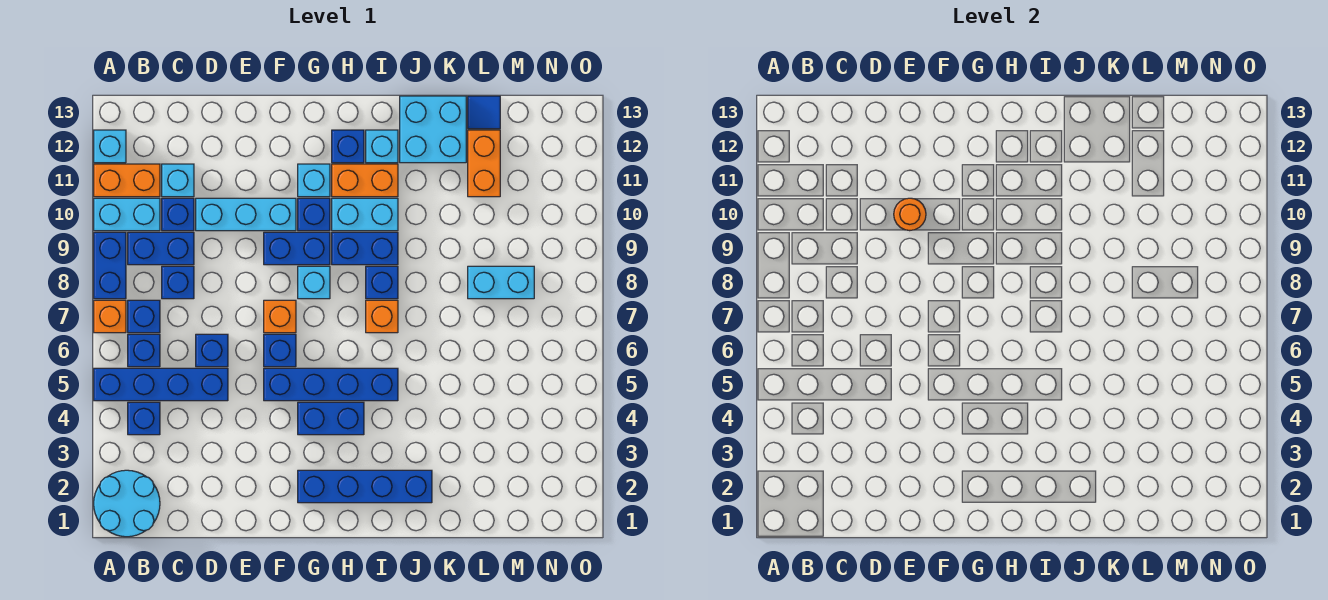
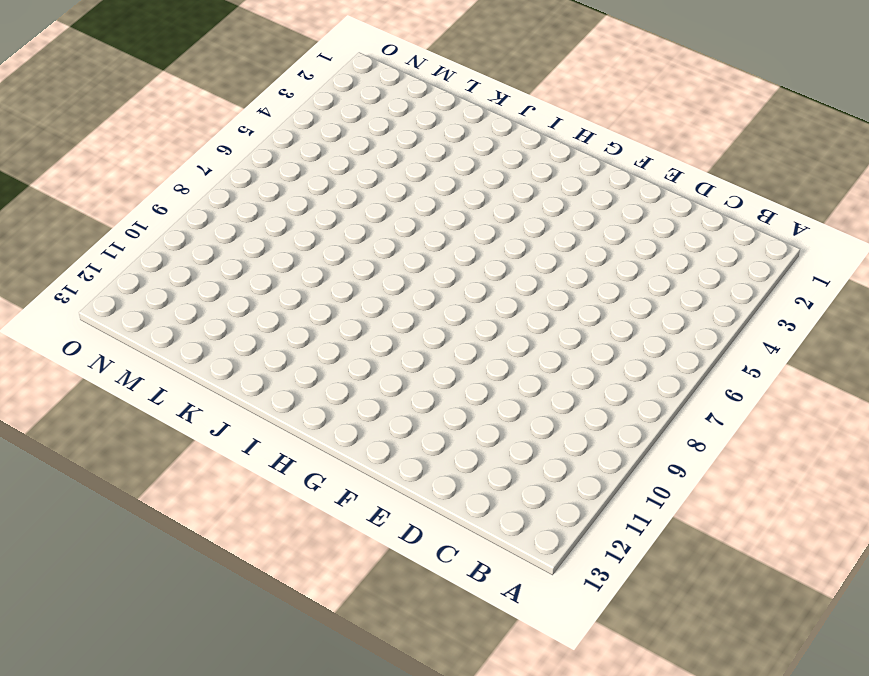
none -> cyan round brick A1:B2 level 1
none -> blue brick A5:D5 level 1
none -> orange brick A7 level 1
none -> blue brick A8:A9 level 1

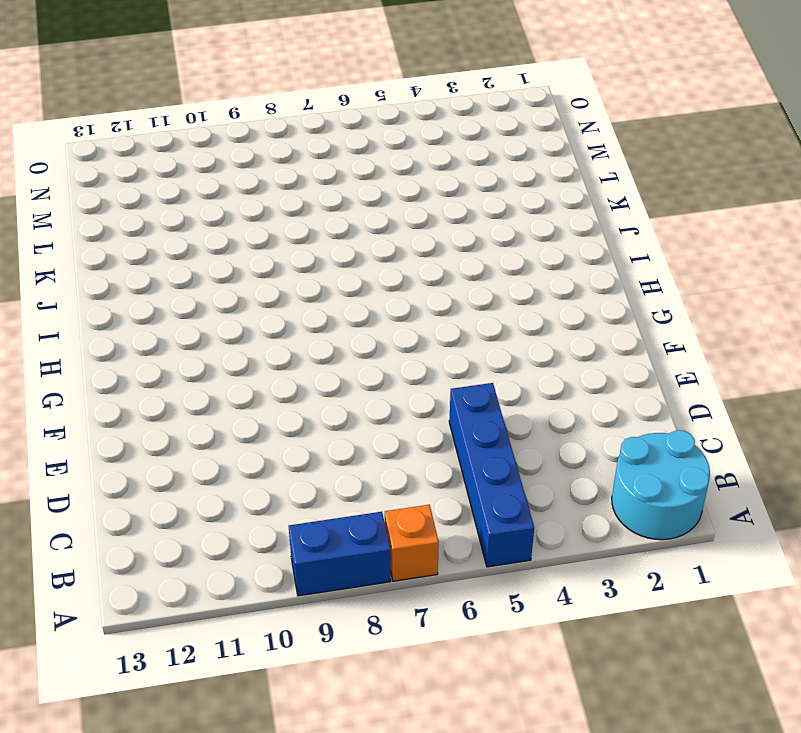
none -> cyan brick A10:B10 level 1
none -> orange brick A11:B11 level 1
none -> cyan brick A12 level 1
none -> blue brick B4 level 1

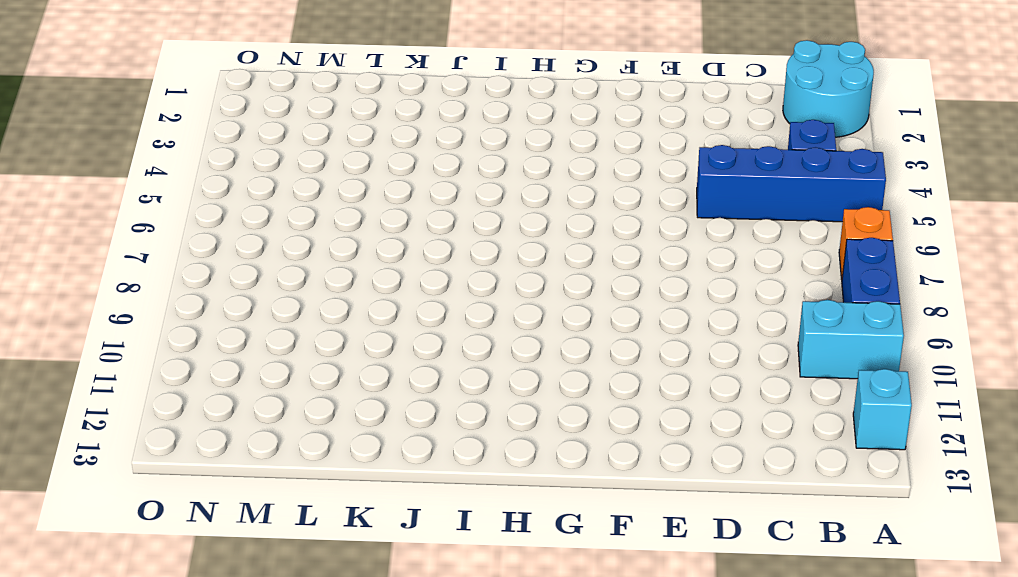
none -> orange brick A11:B11 level 1
none -> blue brick B6 level 1
none -> blue brick B7 level 1
none -> blue brick B9:C9 level 1

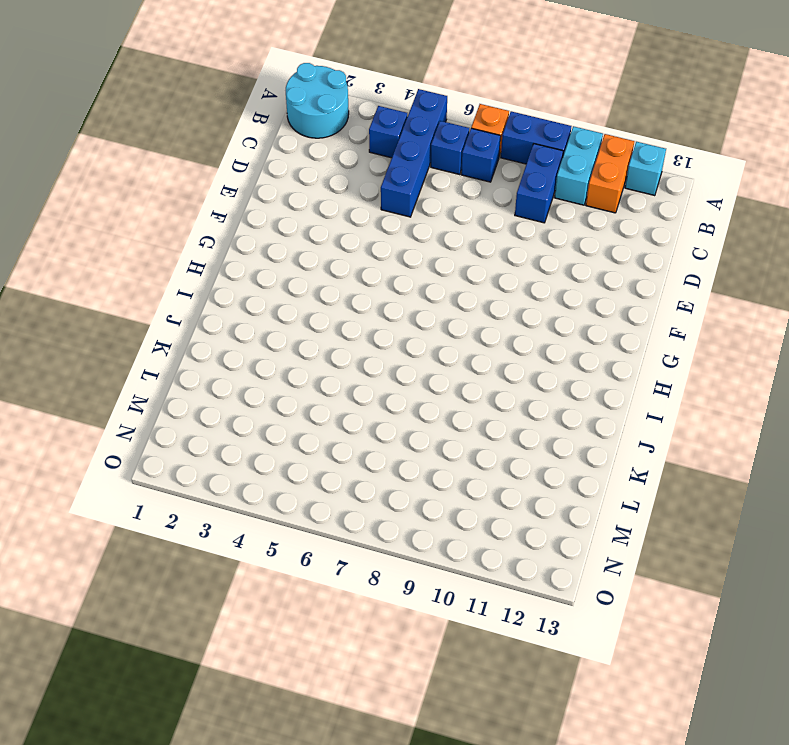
none -> blue brick C8 level 1
none -> blue brick C10 level 1
none -> cyan brick C11 level 1
none -> blue brick D6 level 1

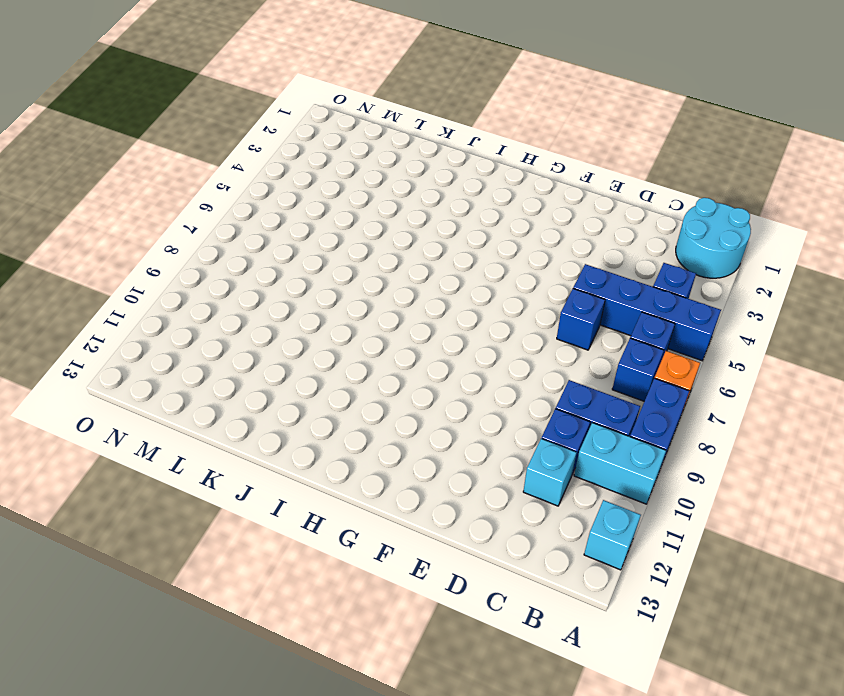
none -> orange brick A11:B11 level 1
none -> blue brick C8 level 1
none -> cyan brick D10:F10 level 1
none -> blue brick F5:I5 level 1

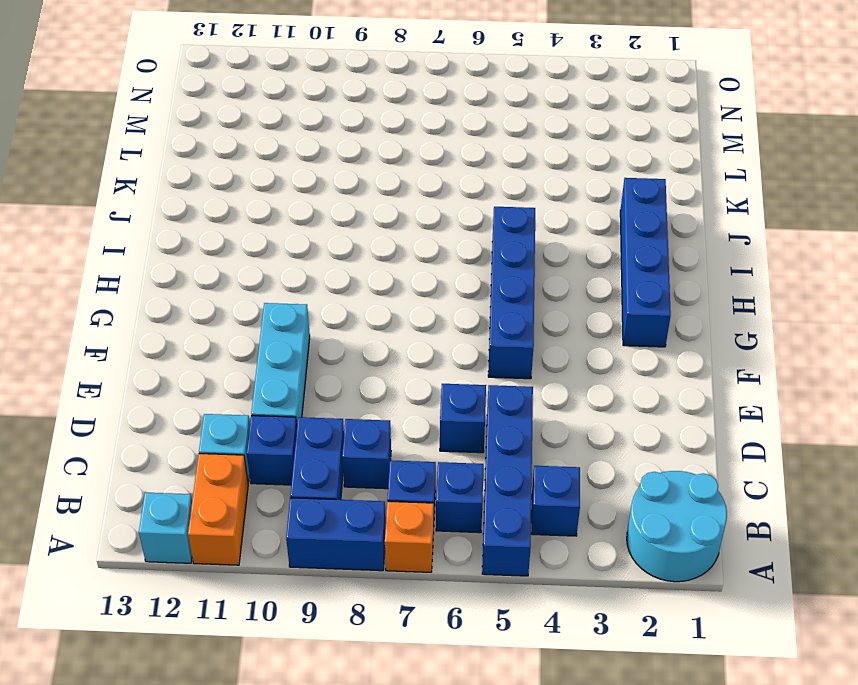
none -> cyan brick A10:B10 level 1
none -> blue brick F6 level 1
none -> orange brick F7 level 1
none -> blue brick F9:G9 level 1

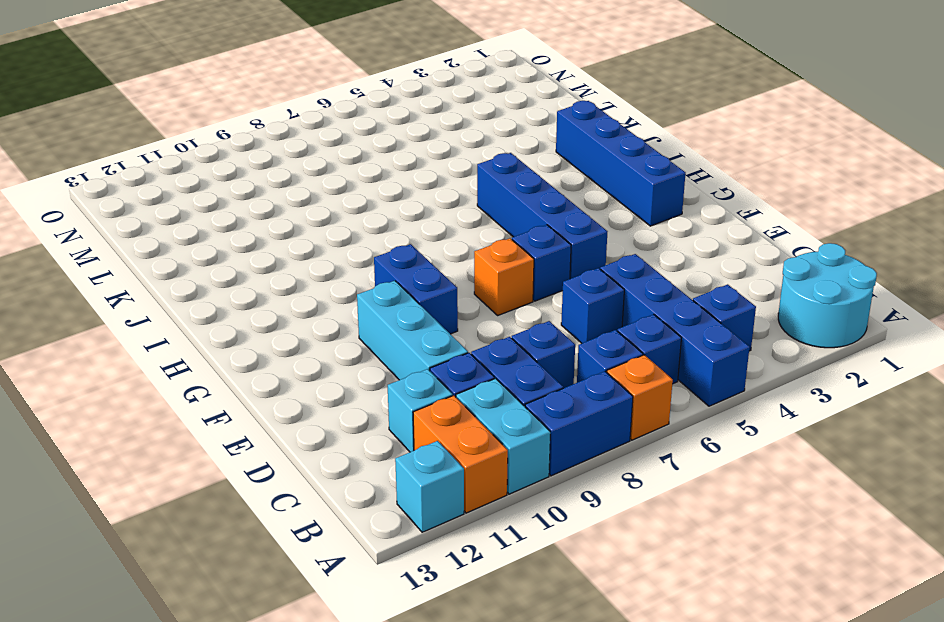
none -> blue brick G4:H4 level 1
none -> cyan brick G8 level 1
none -> blue brick G10 level 1
none -> cyan brick G11 level 1

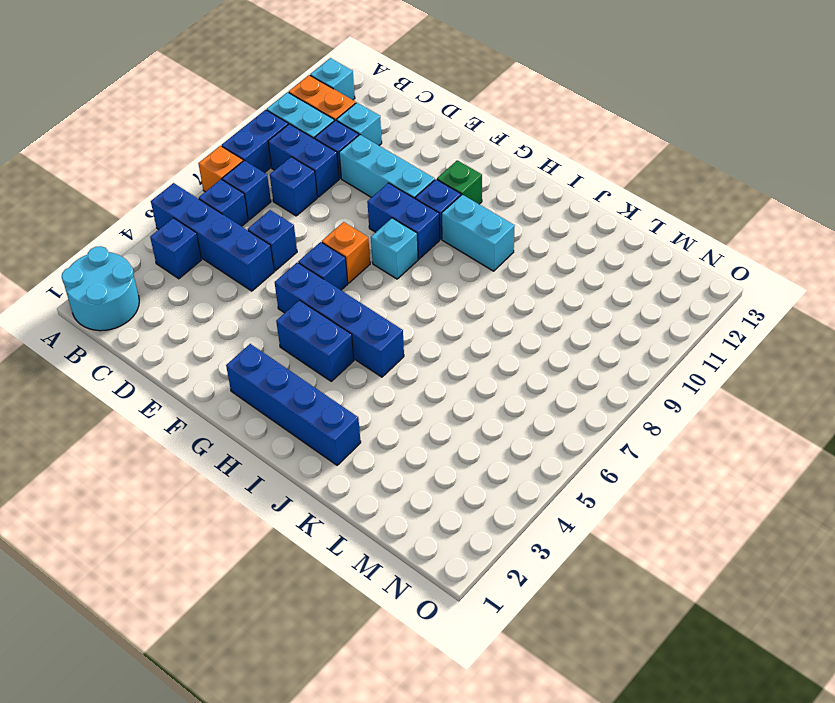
green brick G11 level 1 -> cyan brick G11 level 1
none -> blue brick H9:I9 level 1
none -> orange brick H11:I11 level 1
none -> blue brick H12 level 1
none -> orange brick I7 level 1

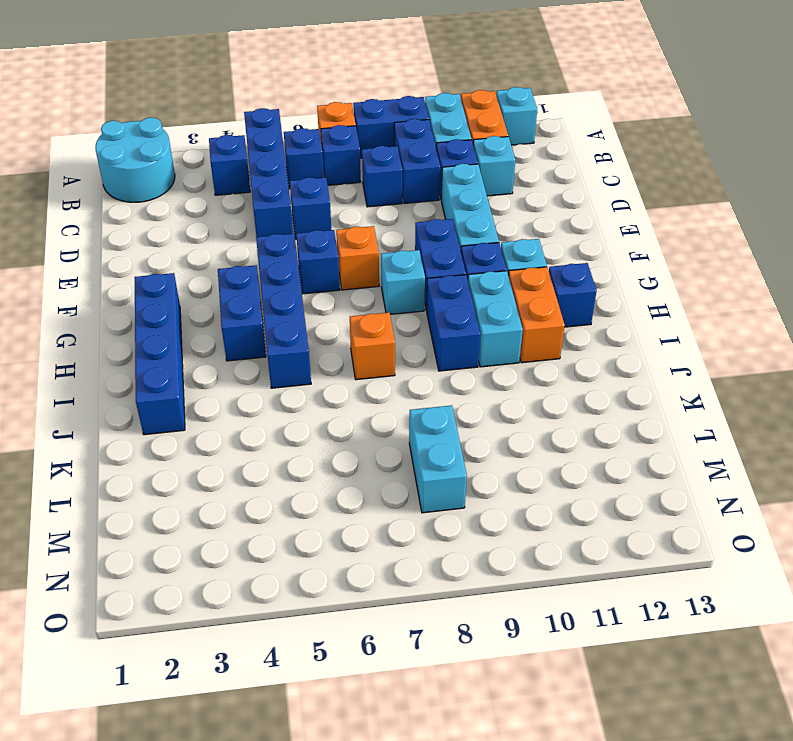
none -> blue brick I8 level 1
none -> cyan brick I12 level 1
none -> cyan brick J12:K13 level 1
none -> orange brick L11:L12 level 1

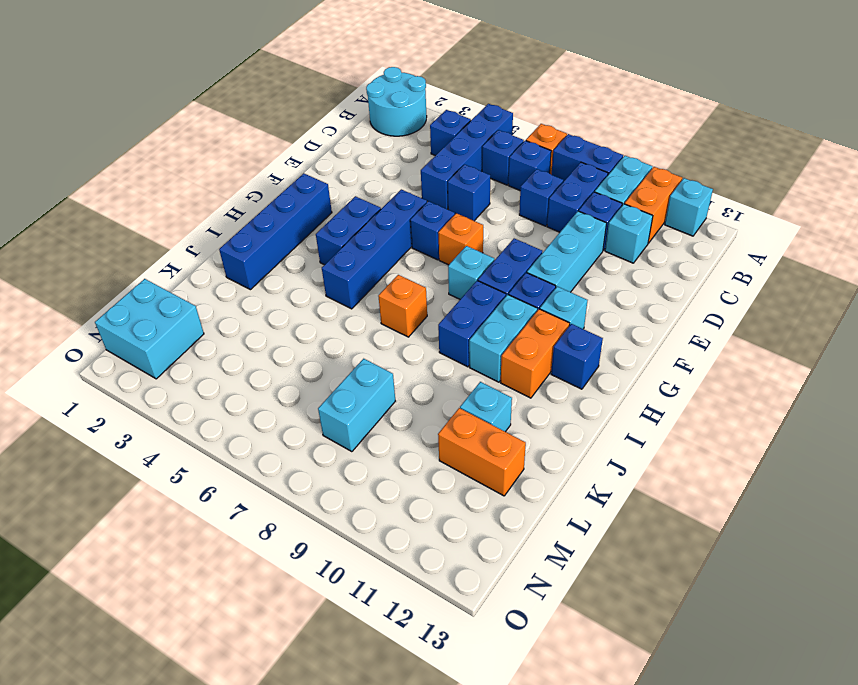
cyan brick K11 level 1 -> cyan brick I12 level 1
cyan brick M1:N2 level 1 -> cyan brick J12:K13 level 1
none -> blue brick I8 level 1
none -> blue tile L13 level 1
none -> orange round brick E10 level 2

